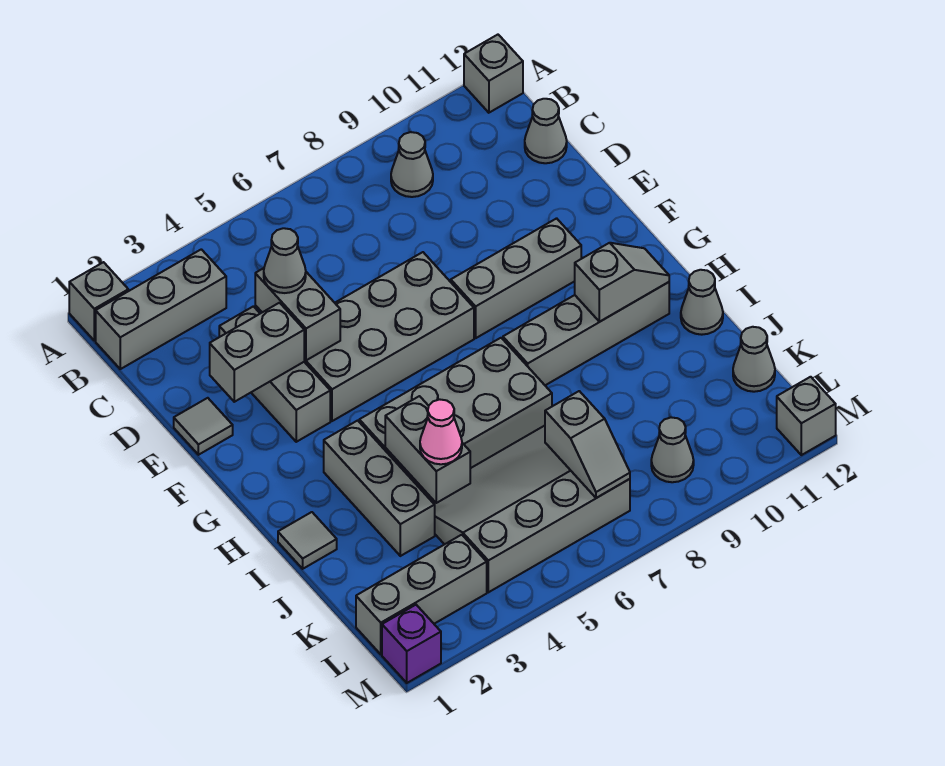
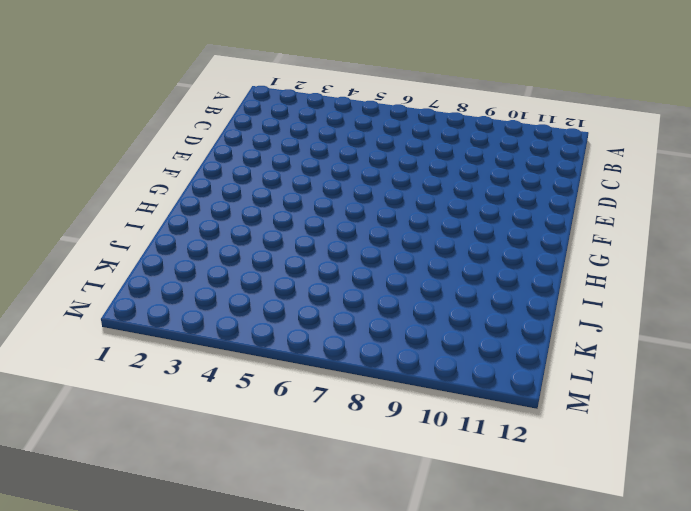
none -> grey brick A1 level 1
none -> grey brick A12 level 1
none -> grey brick B1:B3 level 1

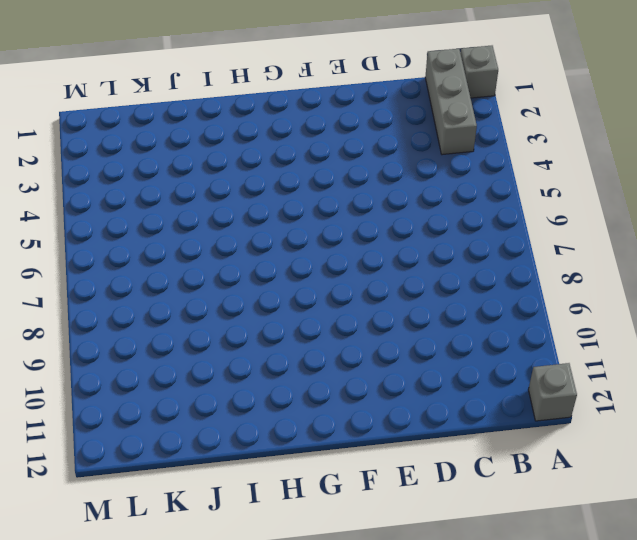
none -> grey cone B9 level 1
none -> grey cone C12 level 1
none -> grey brick D3:F3 level 1

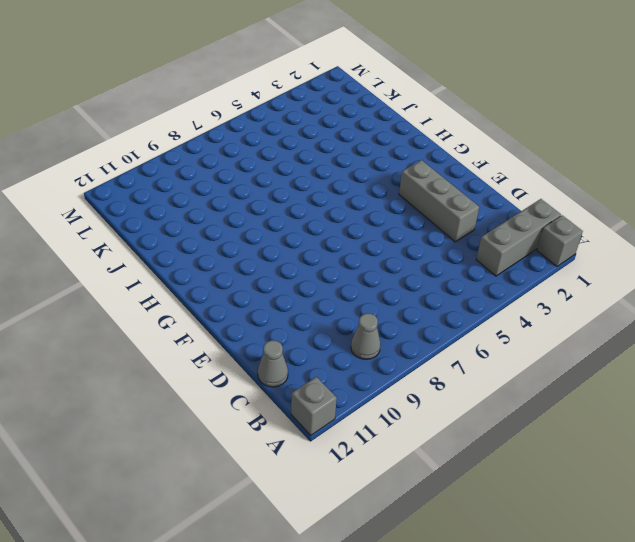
none -> grey tile E1 level 1
none -> grey brick E4:F7 level 1
none -> grey brick F8:F10 level 1

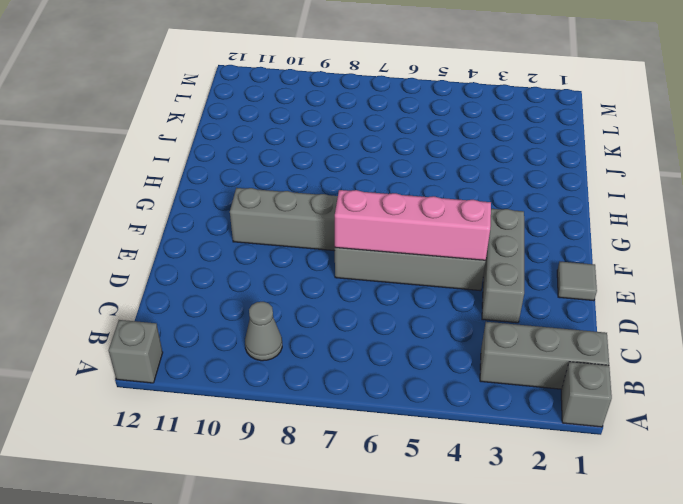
pink brick E4:E7 level 2 -> grey brick D4:E4 level 2
none -> grey cone C12 level 1
none -> grey brick H3:J3 level 1
none -> grey brick H4:I7 level 1

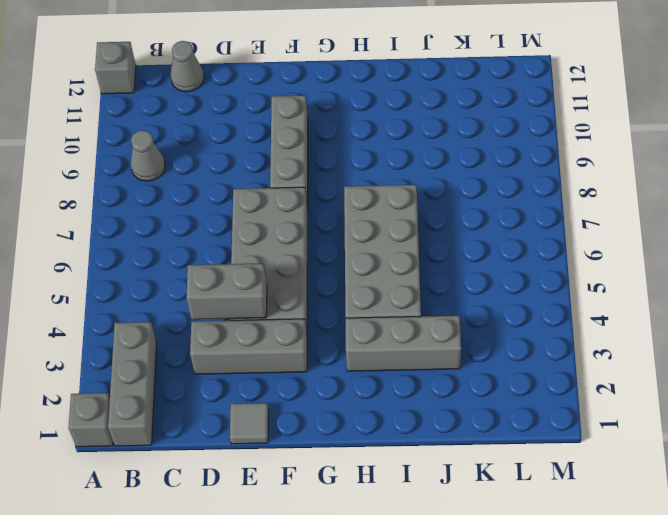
none -> grey brick H8:H11 level 1
none -> grey tile I1 level 1
none -> grey cone I12 level 1

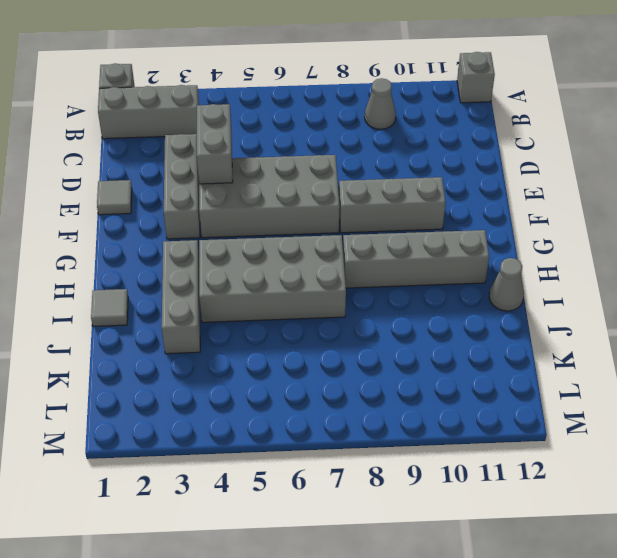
none -> grey cone C12 level 1
none -> grey slope J4:L7 level 1 top L
none -> grey cone K12 level 1

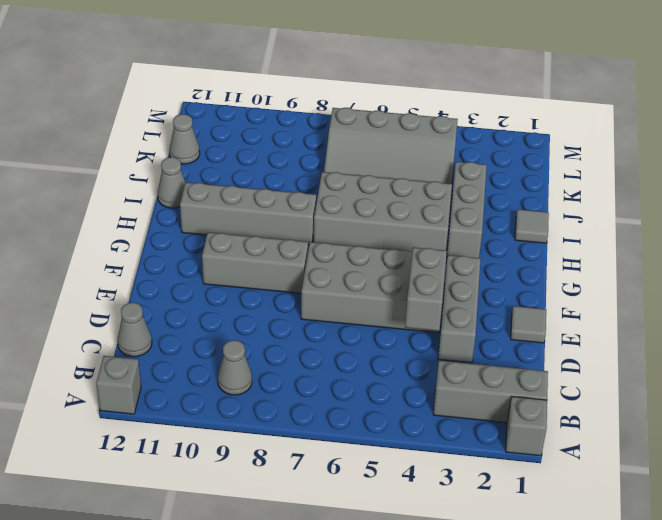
none -> grey brick L1:L3 level 1
none -> grey cone L9 level 1
none -> purple brick M1 level 1

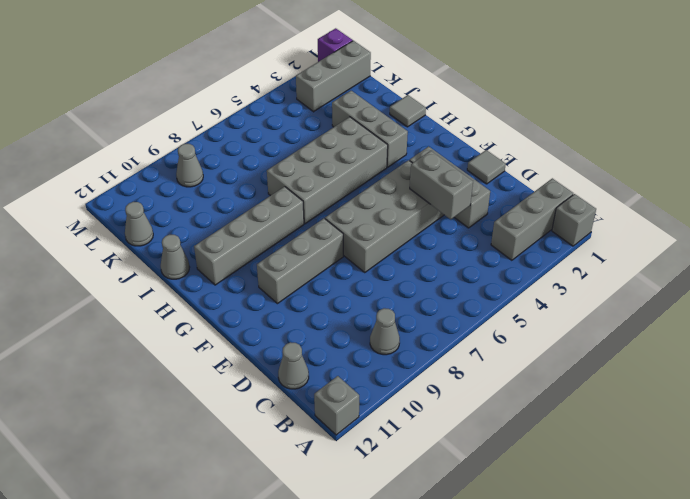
none -> grey slope J4:L7 level 1 top L
none -> grey brick M12 level 1
none -> grey brick E2:E3 level 2

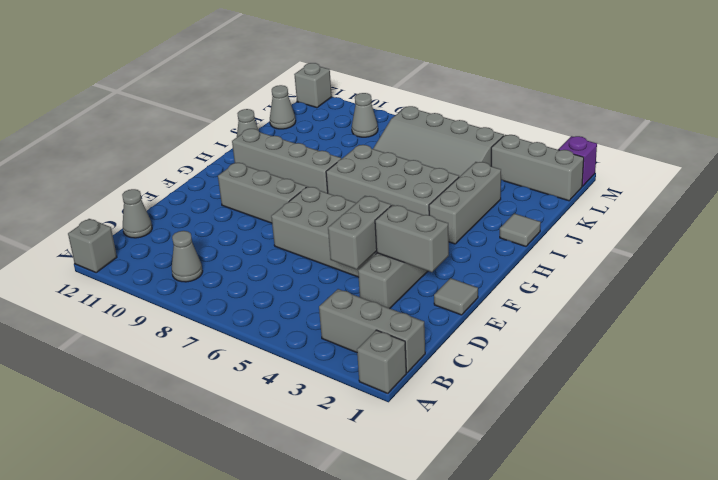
none -> grey slope H10:H11 level 2 top 10
none -> grey brick I4:J4 level 2
none -> grey slope K7:L7 level 2 top K

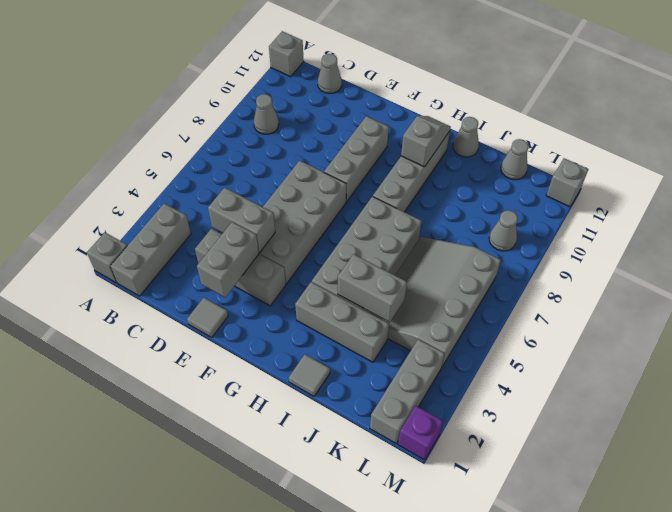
none -> grey slope K7:L7 level 2 top K
none -> grey cone D4 level 3
none -> pink cone J4 level 3

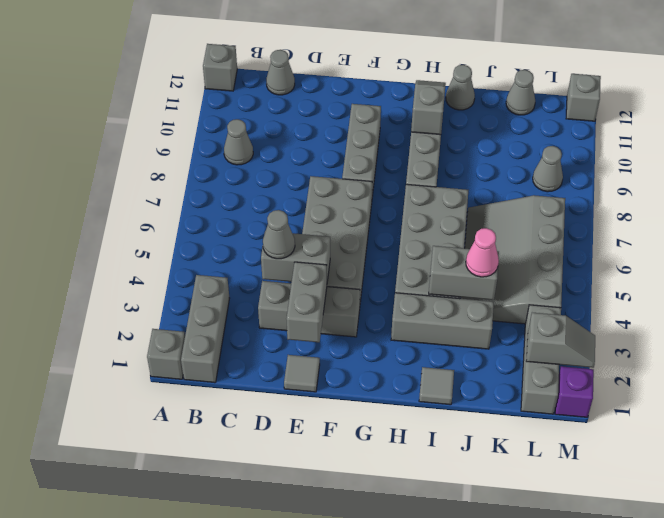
grey slope L2:M2 level 2 top L -> grey slope K7:L7 level 2 top K

